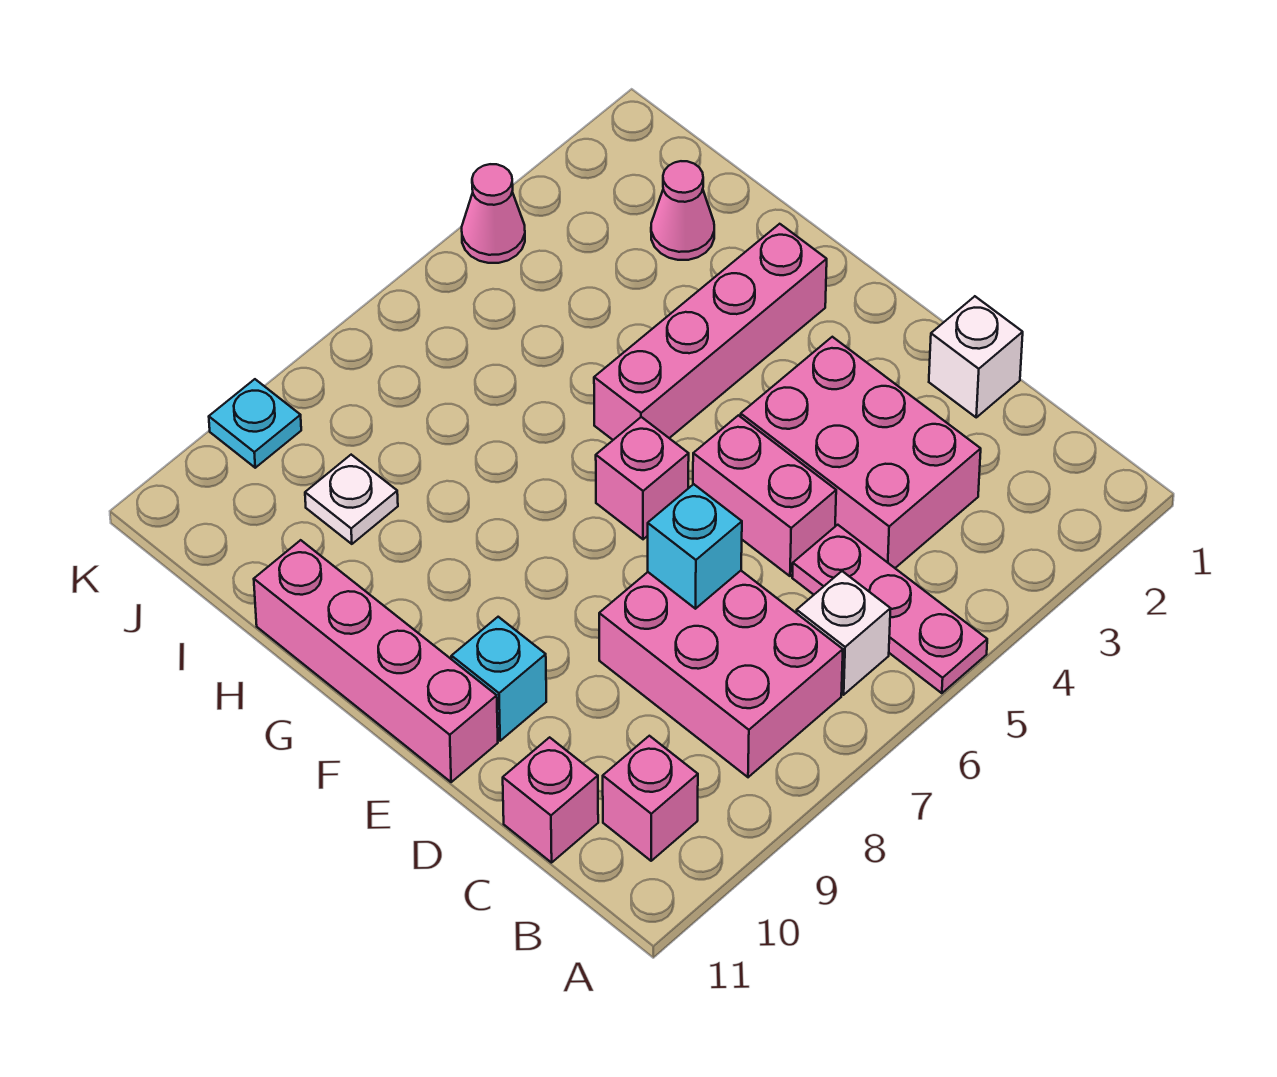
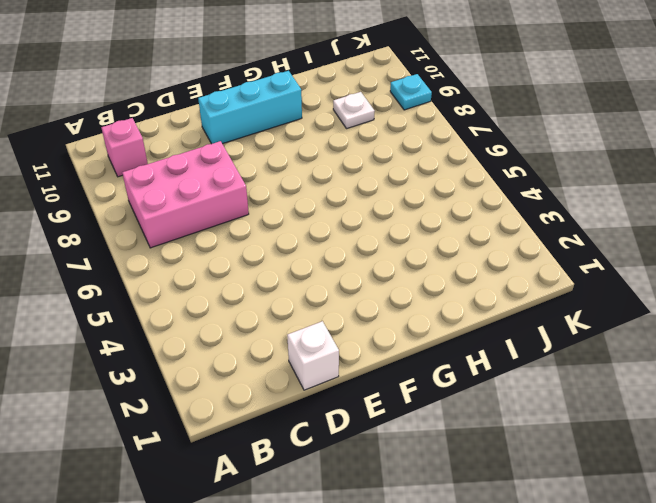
cyan brick E10:G10 level 1 -> cyan brick E10 level 1
none -> pink plate A5:C5 level 1
none -> white brick B6 level 1
none -> pink brick C3:E4 level 1

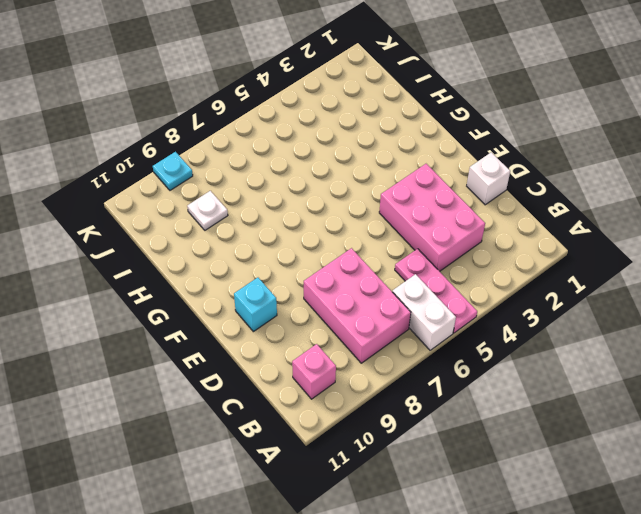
white brick A6:B6 level 1 -> white brick B6 level 1
none -> pink brick C11 level 1
none -> pink brick D5:E5 level 1
none -> pink brick E11:H11 level 1

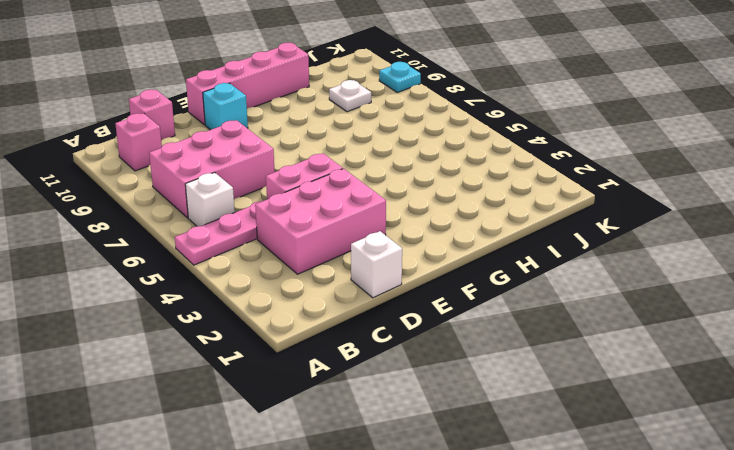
none -> pink brick F6 level 1
none -> pink brick G2:G5 level 1
none -> pink cone I2 level 1

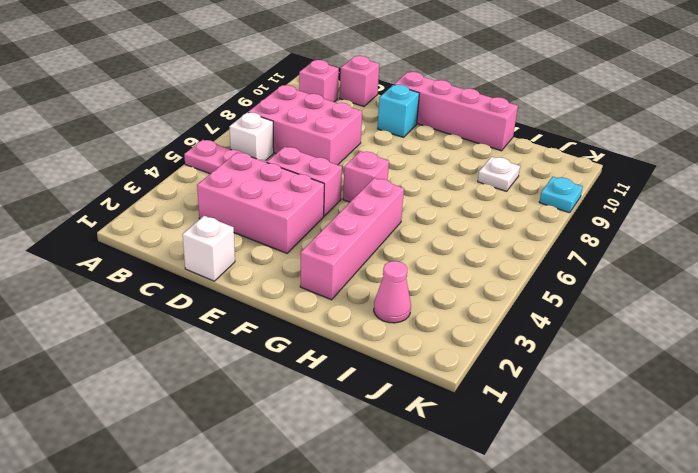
none -> pink cone K4 level 1
none -> cyan brick D7 level 2

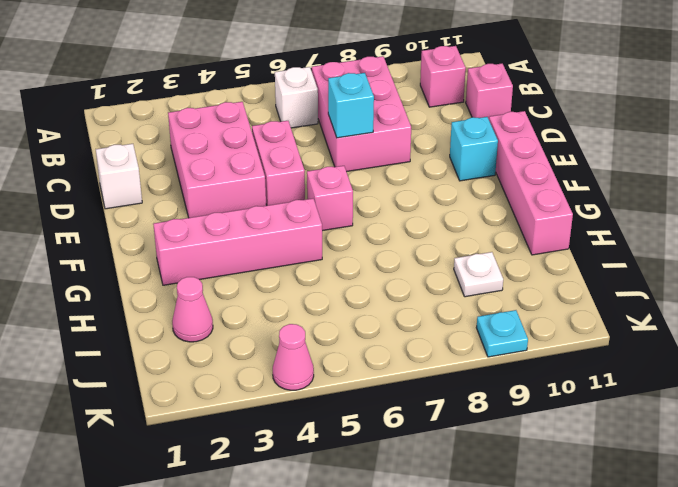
none -> pink plate A5:C5 level 1

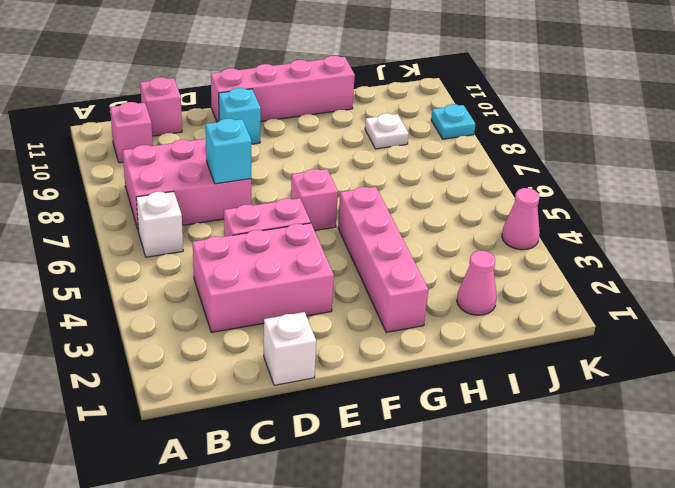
none -> pink plate A5:C5 level 1

